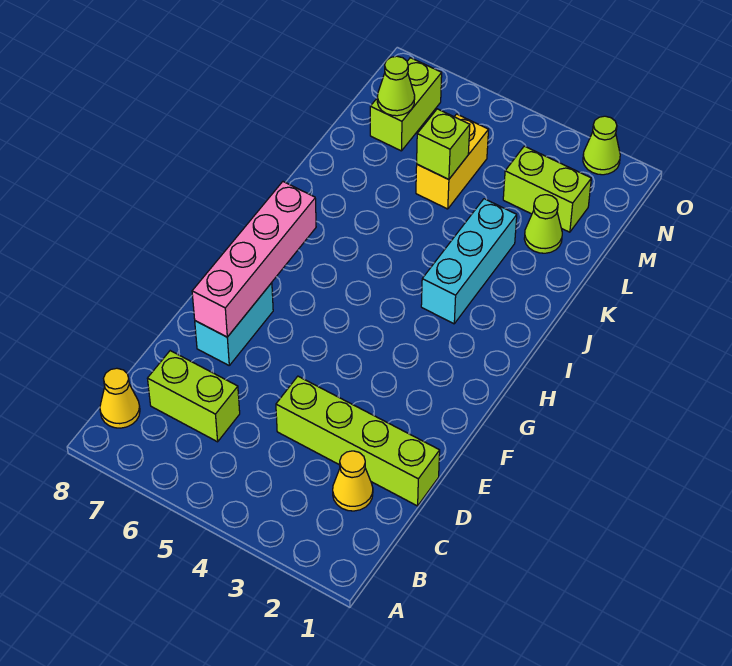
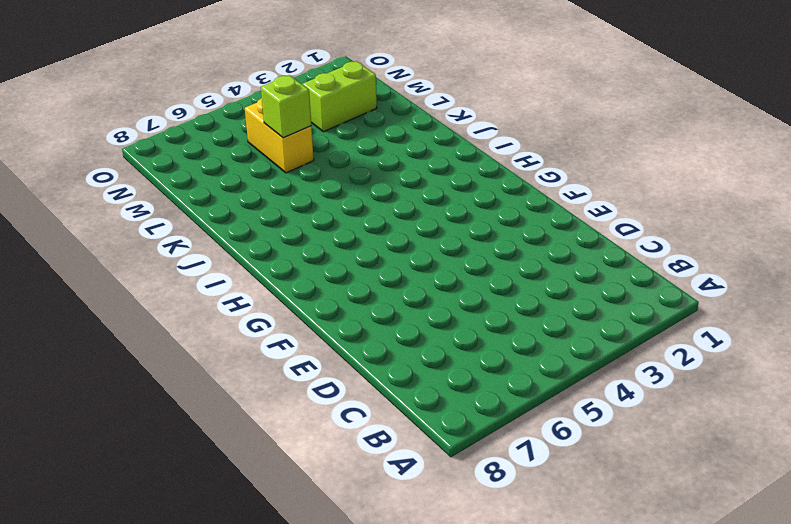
none -> yellow cone B8 level 1
none -> yellow cone C2 level 1
none -> lime brick C6:C7 level 1

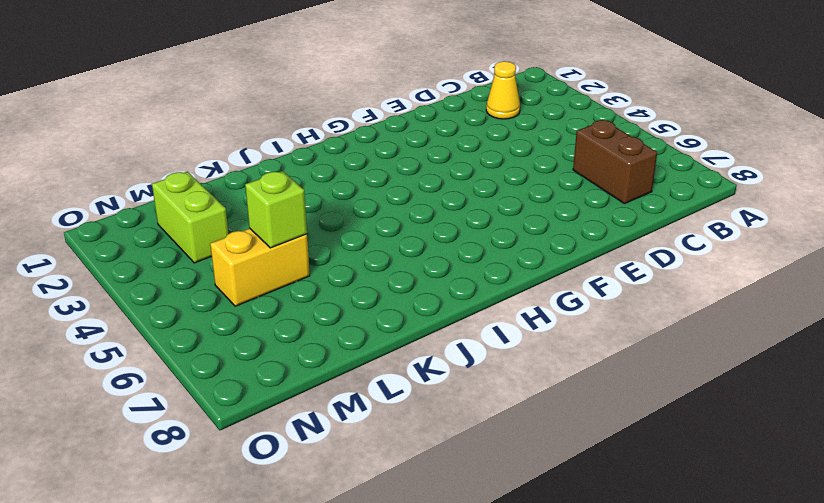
brown brick C6:C7 level 1 -> lime brick C6:C7 level 1
none -> yellow cone B8 level 1
none -> lime brick D1:D4 level 1
none -> cyan brick E7:F7 level 1

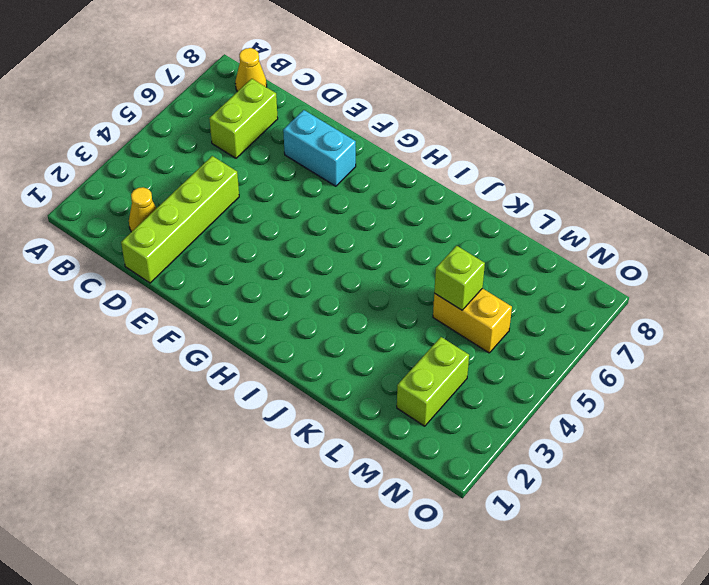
none -> cyan brick I3:K3 level 1
none -> lime cone L2 level 1
none -> lime brick M7:N7 level 1

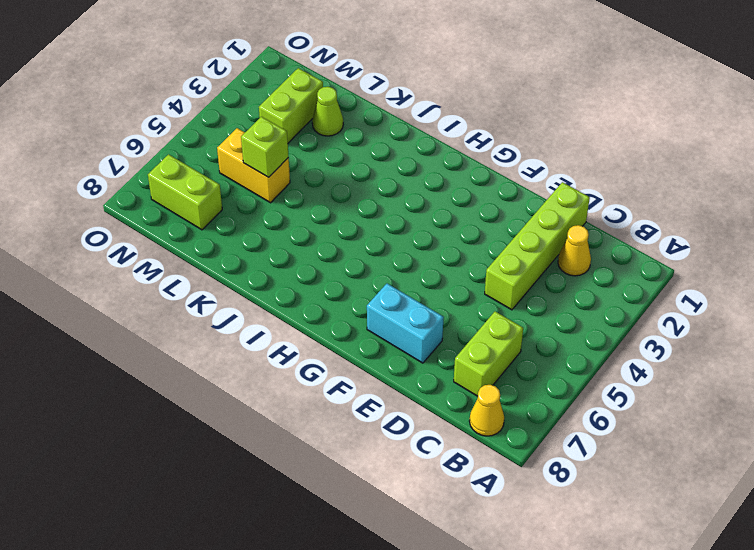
none -> cyan brick I3:K3 level 1
none -> lime cone O2 level 1
none -> pink brick E7:H7 level 2

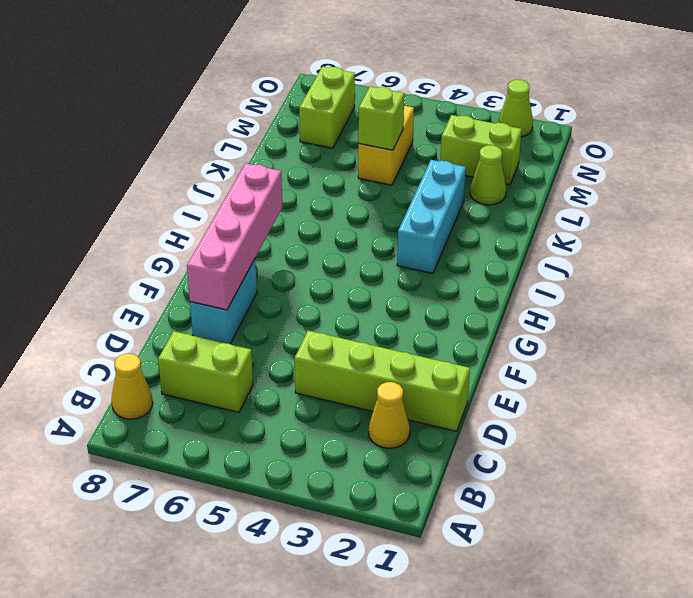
none -> lime cone M7 level 2

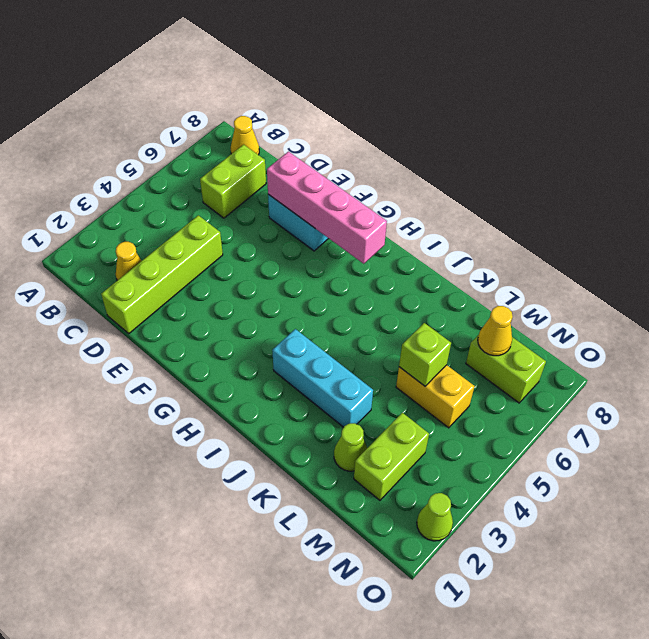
yellow cone M7 level 2 -> lime cone M7 level 2

